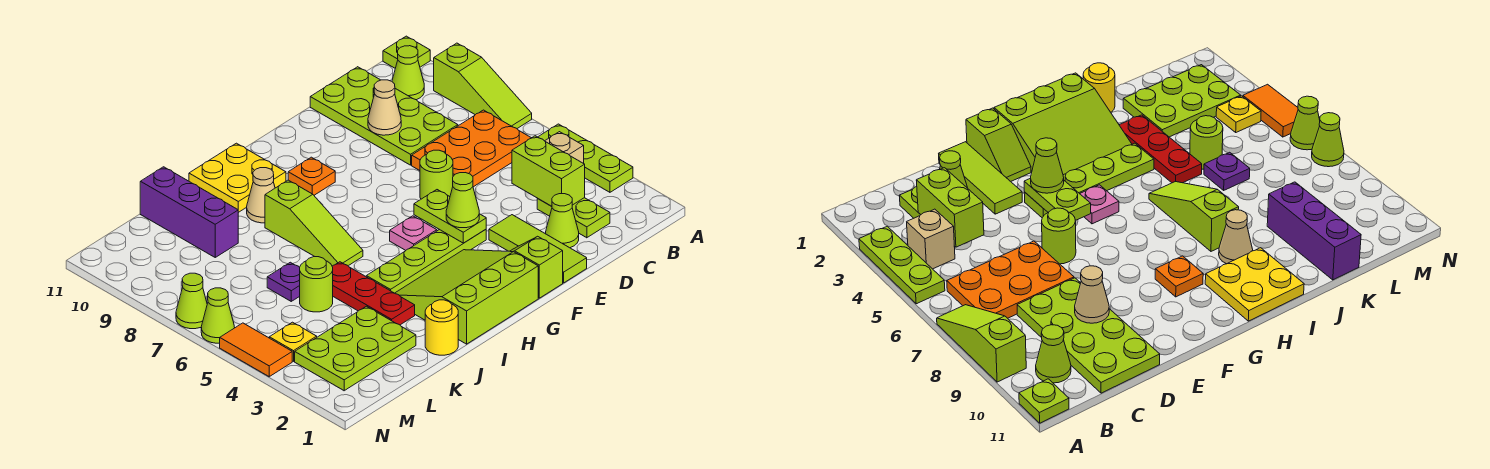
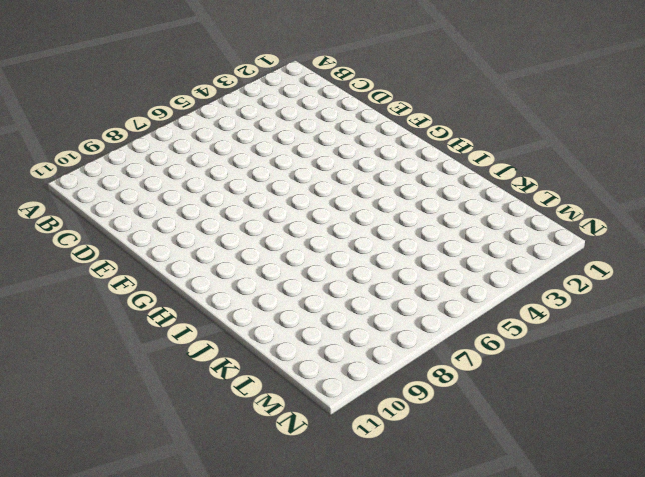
none -> lime plate A3:A5 level 1
none -> lime slope A7:A9 level 1 top 9
none -> lime plate A11 level 1
none -> tan brick B4 level 1

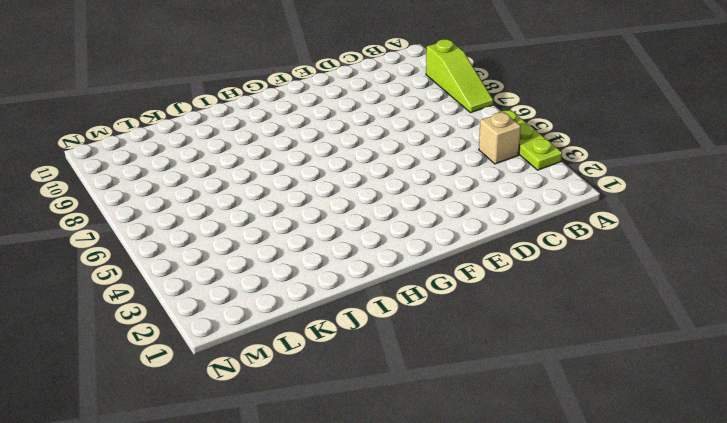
none -> lime plate A11 level 1
none -> orange plate B6:D7 level 1
none -> lime cone B10 level 1
none -> lime plate C2:C3 level 1

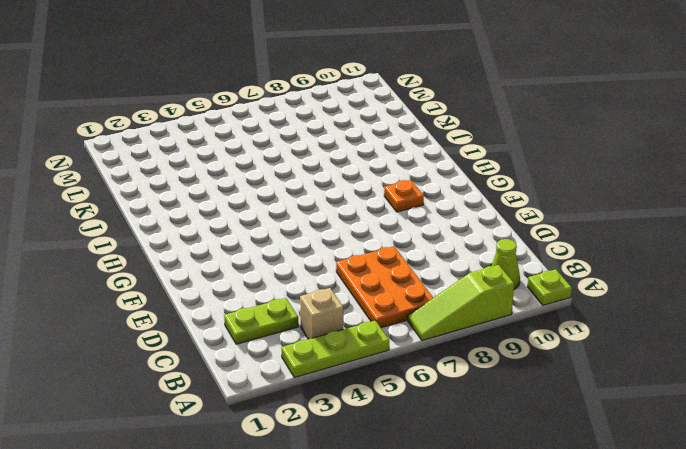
none -> lime plate C8:D11 level 1
none -> lime cone D2 level 1
none -> lime tile E1:E3 level 1
none -> lime round brick E6 level 1

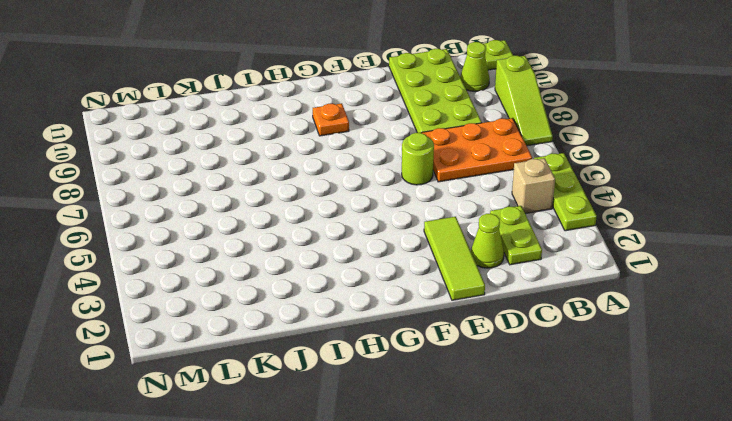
none -> lime slope F1:F2 level 1 top 1
none -> lime plate F4:I4 level 1
none -> lime slope G1:I3 level 1 top 1
none -> pink plate G5 level 1

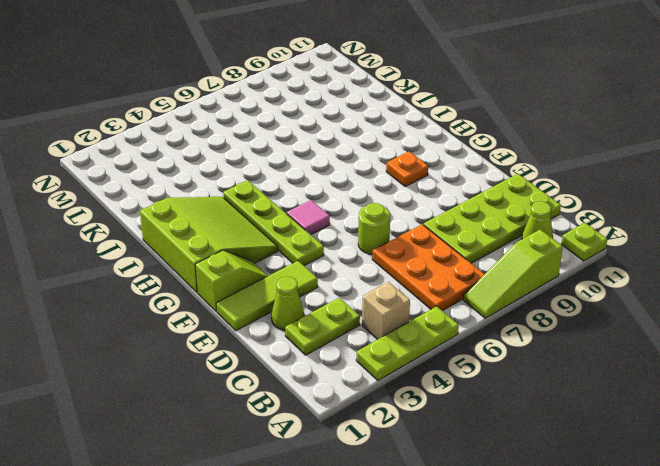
pink tile G5 level 1 -> pink plate G5 level 1
none -> yellow plate H10:I11 level 1
none -> lime slope I6:I8 level 1 top 8
none -> tan cone I9 level 1
none -> yellow round brick J1 level 1

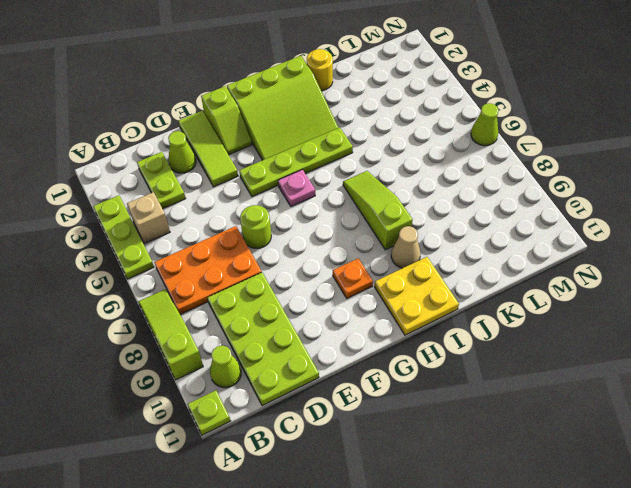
none -> red plate J3:J5 level 1
none -> lime plate K2:M3 level 1
none -> lime round brick K5 level 1
none -> purple plate K6 level 1

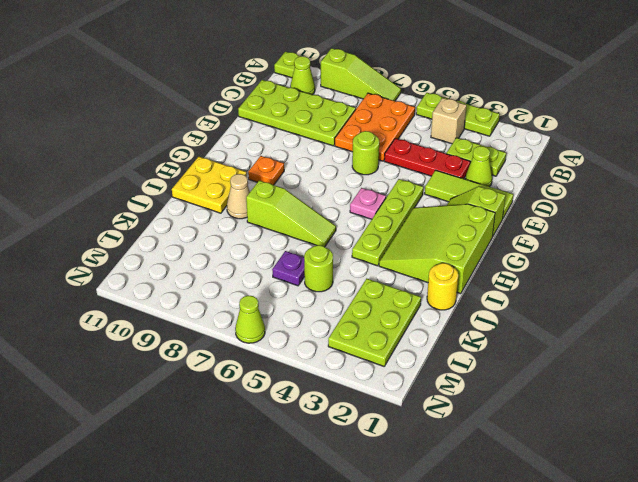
red plate D3:D5 level 1 -> red plate J3:J5 level 1
none -> purple brick K9:K11 level 1
none -> yellow plate M4 level 1
none -> orange tile N4:N5 level 1
none -> lime cone N7 level 1

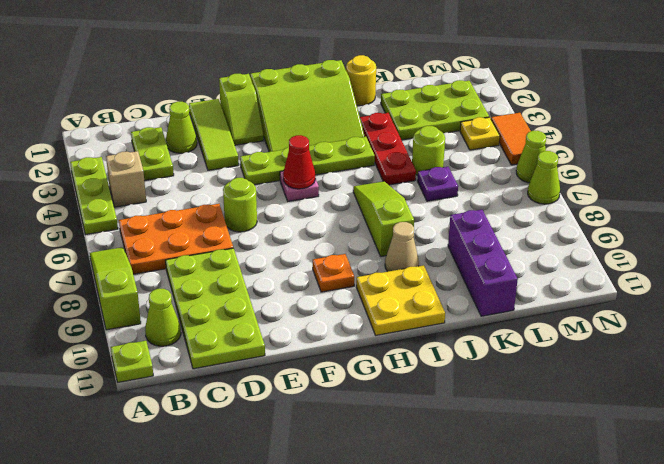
red cone G5 level 2 -> none
none -> lime brick C3:C4 level 2
none -> tan cone D9 level 2
none -> lime plate F4:F5 level 2
none -> lime cone F4 level 3

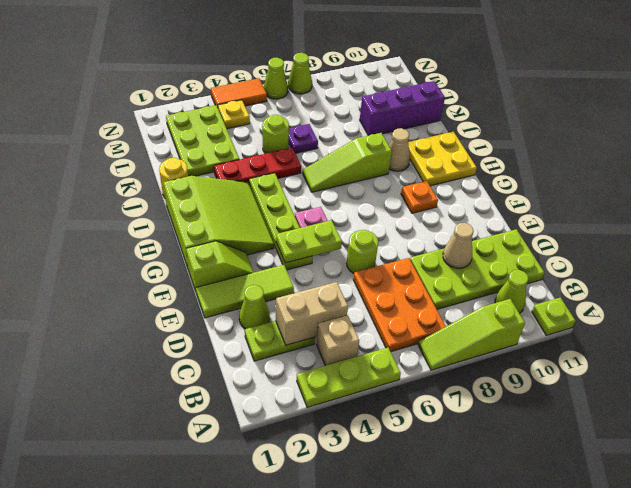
tan brick C3:C4 level 2 -> lime brick C3:C4 level 2
none -> lime cone F4 level 3

